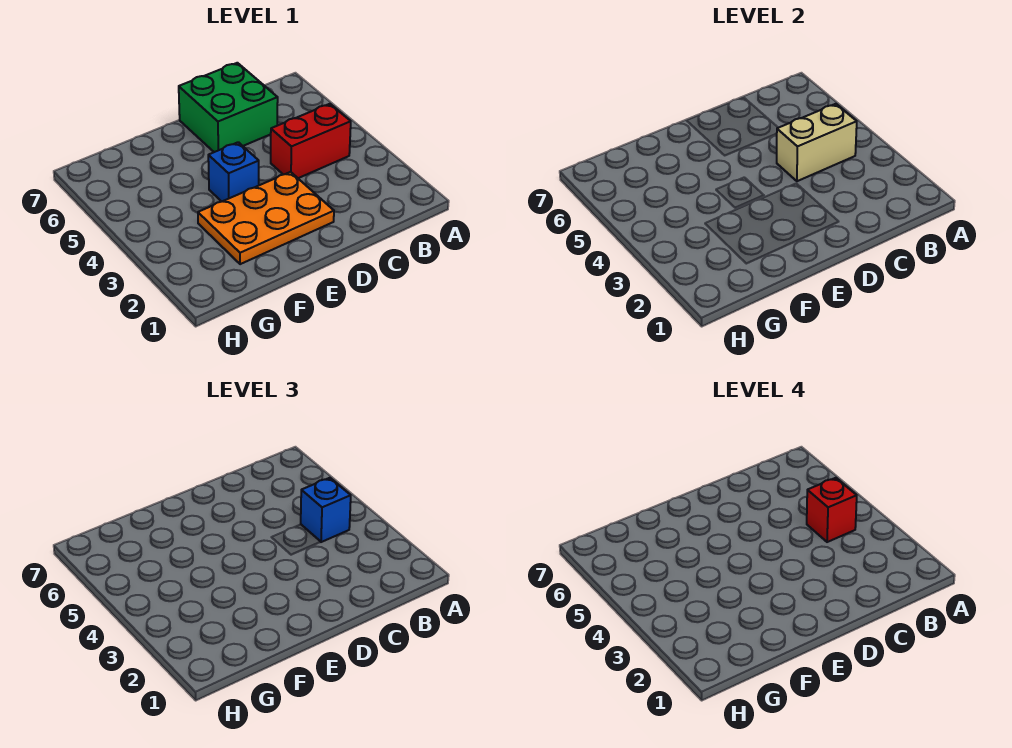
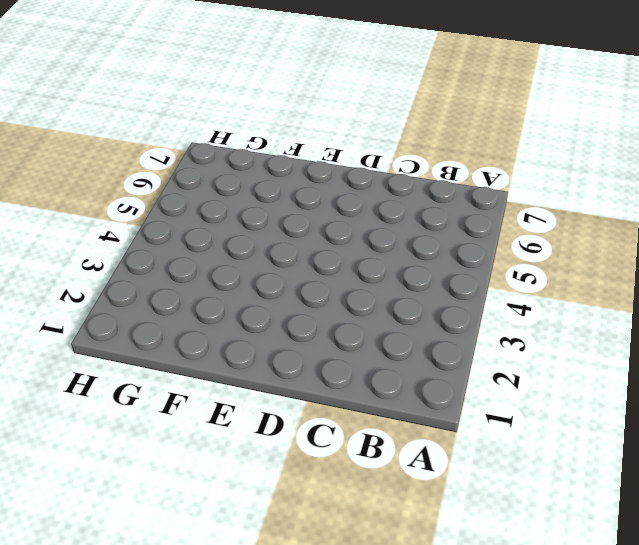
none -> red brick B4:C4 level 1
none -> green brick C6:D7 level 1

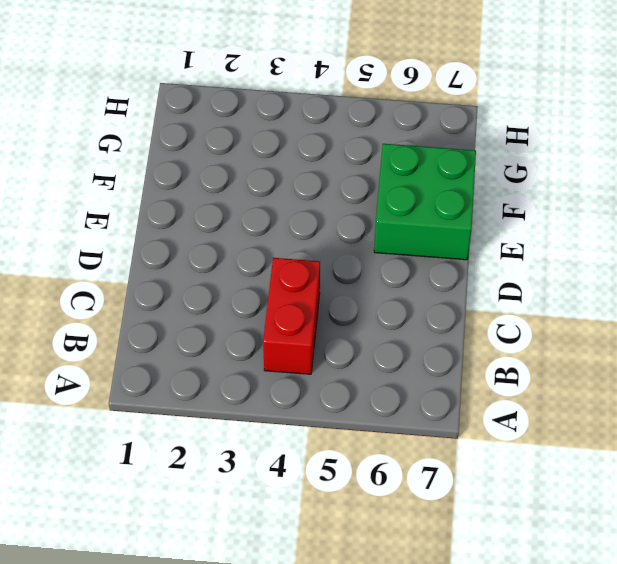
green brick E6:F7 level 1 -> green brick C6:D7 level 1
none -> orange plate D2:F3 level 1
none -> blue brick E4 level 1

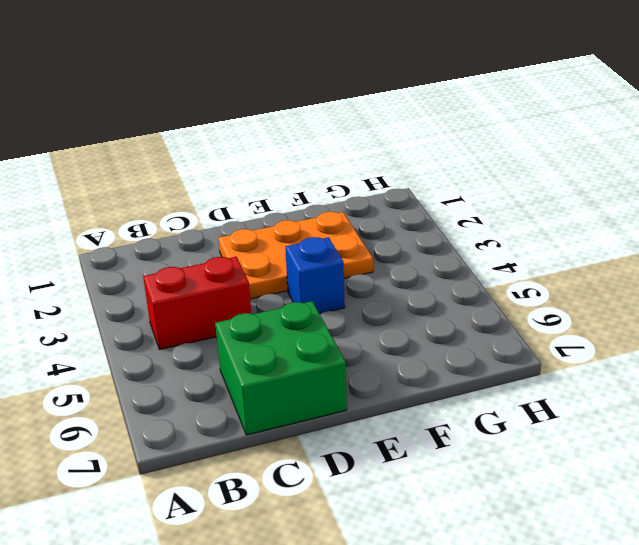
none -> tan brick B4:C4 level 2
none -> blue brick B4 level 3

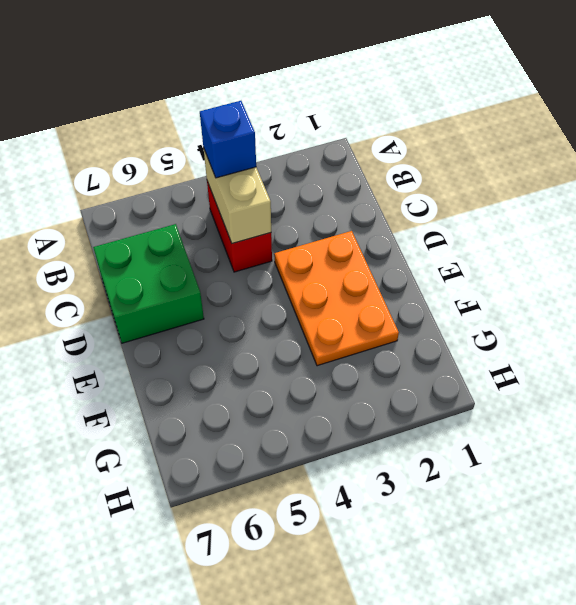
none -> blue brick E4 level 1
none -> red brick B4 level 4

